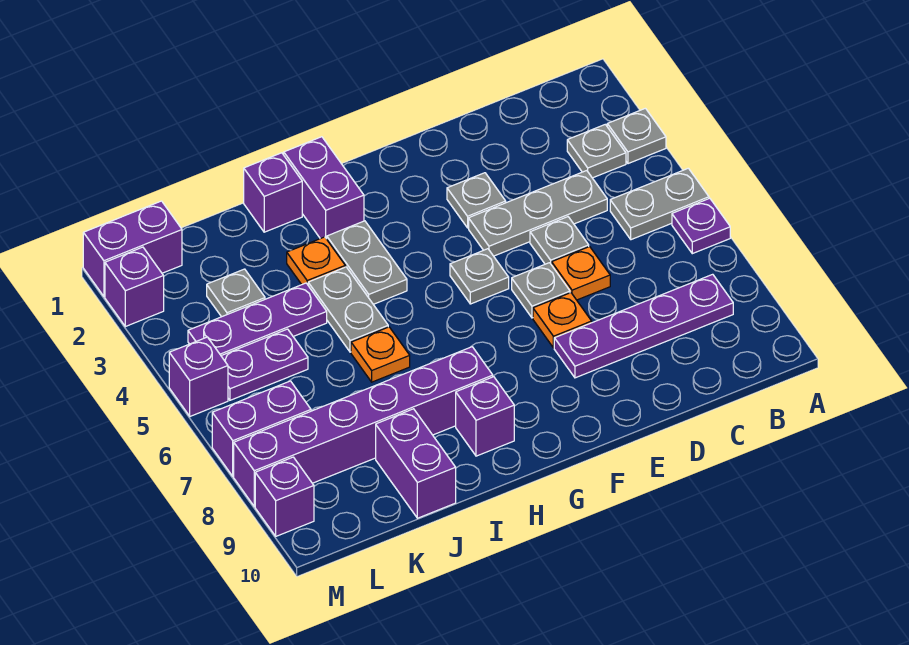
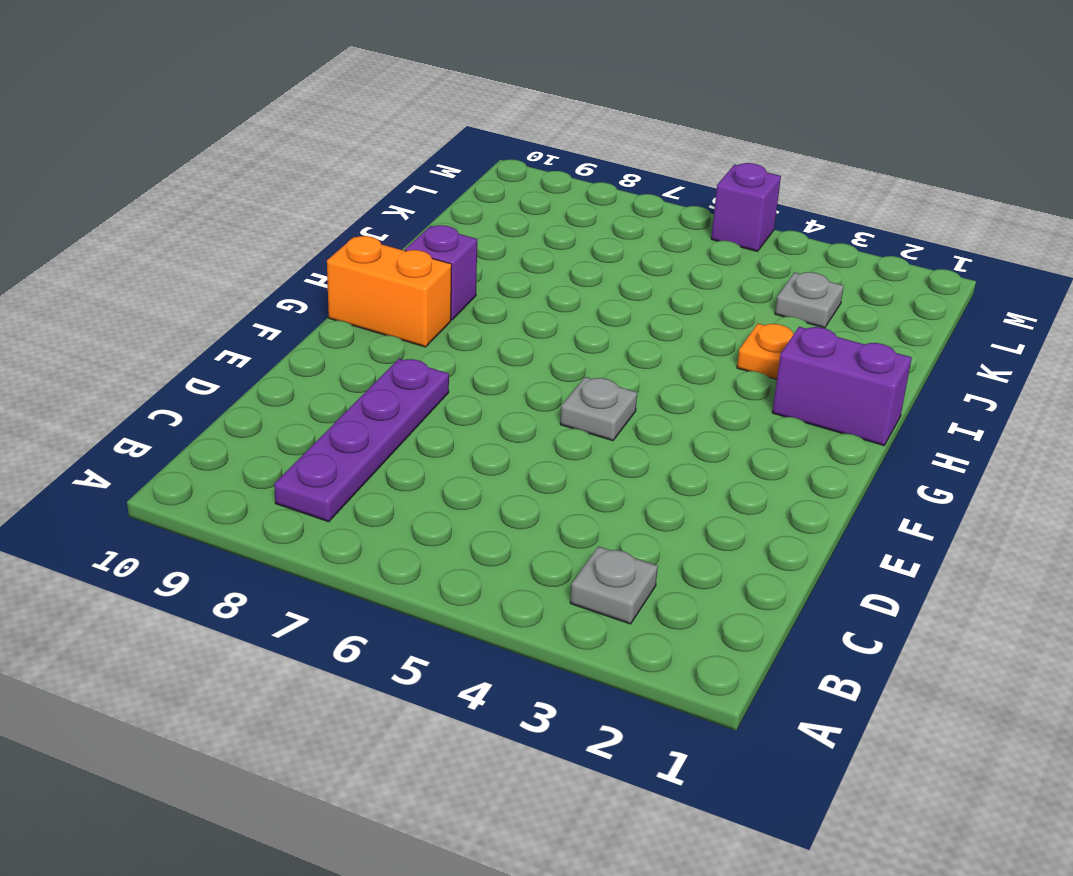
orange brick G9:G10 level 1 -> none
none -> grey plate A3 level 1
none -> grey plate A5:B5 level 1
none -> purple plate A6 level 1

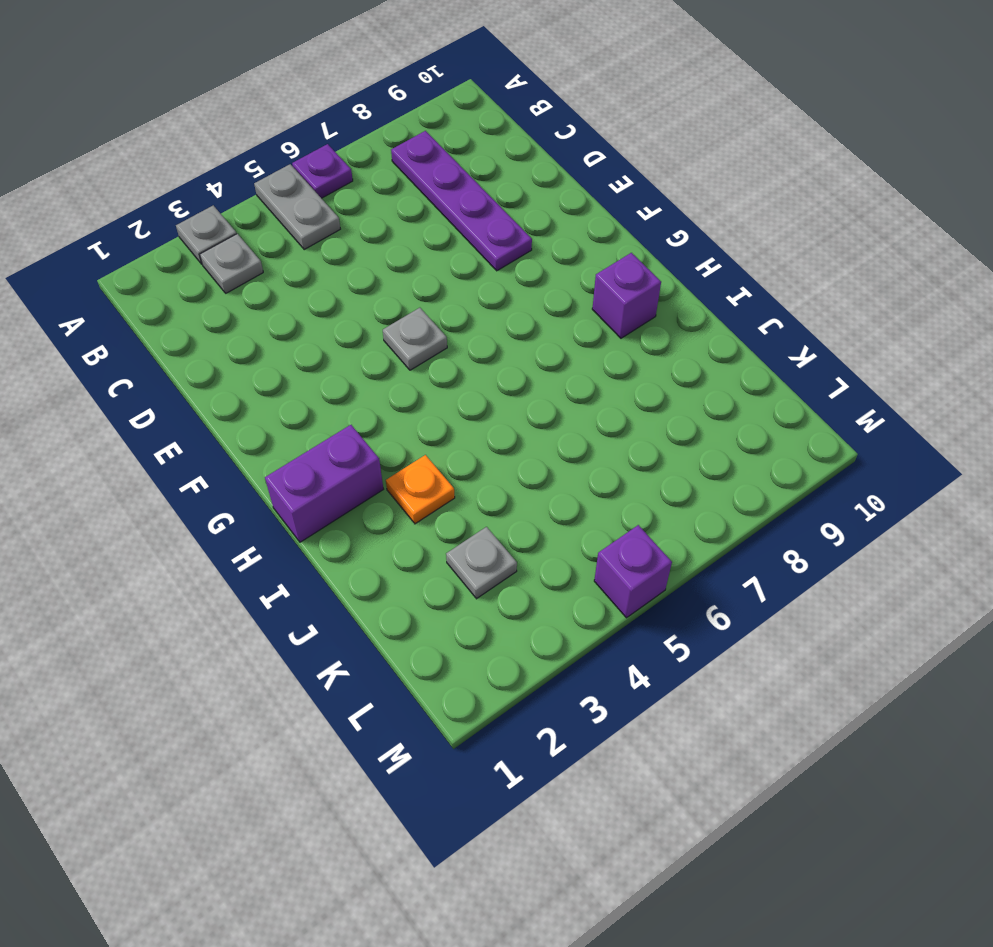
none -> grey plate C4:E4 level 1
none -> grey plate D5 level 1
none -> orange plate D6 level 1

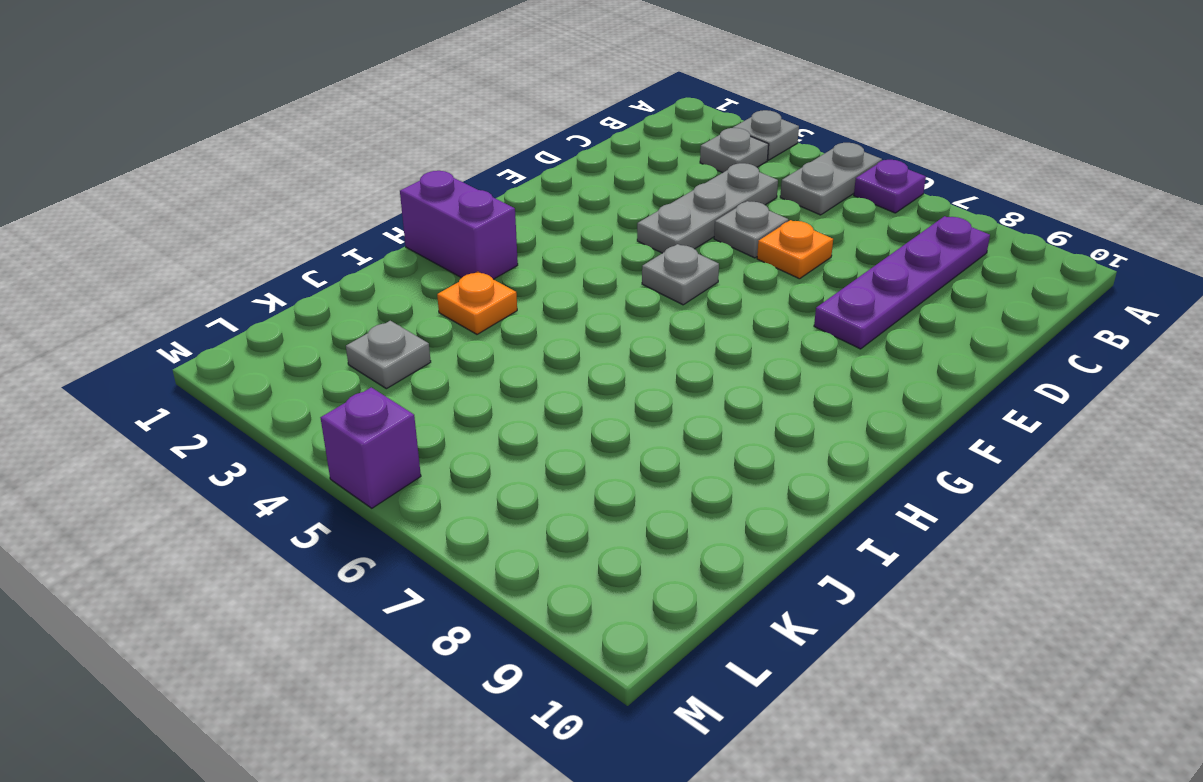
none -> grey plate E3 level 1
none -> grey plate E6 level 1
none -> orange plate E7 level 1

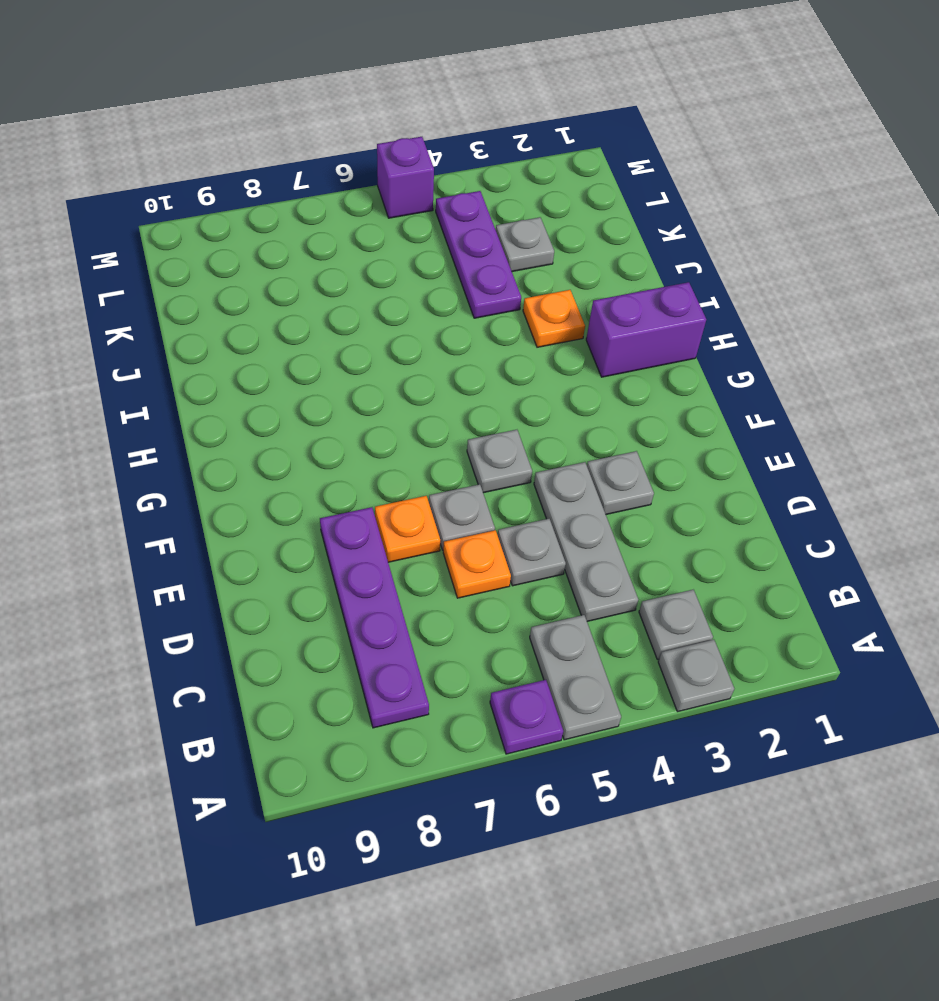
none -> grey plate H3:H4 level 1
none -> purple brick H8:M8 level 1
none -> purple brick H9 level 1

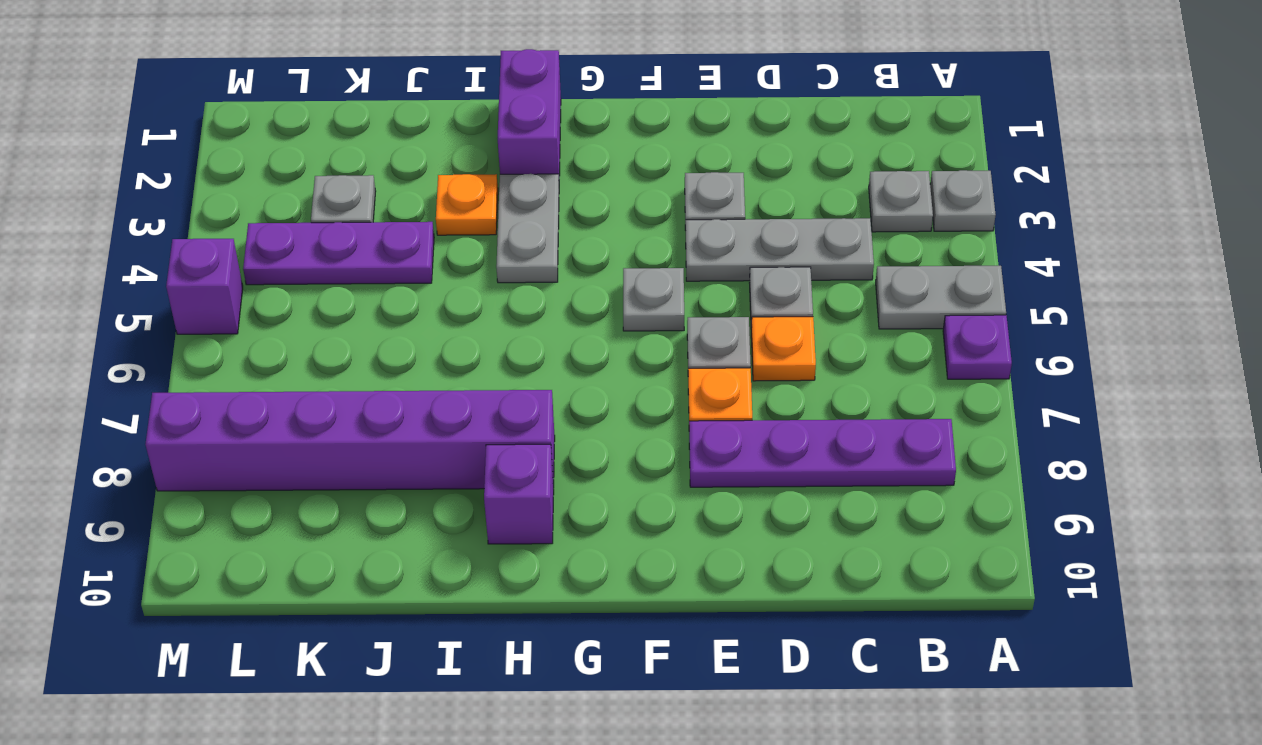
none -> purple brick I1 level 1
none -> grey plate I4:I5 level 1
none -> orange plate I6 level 1

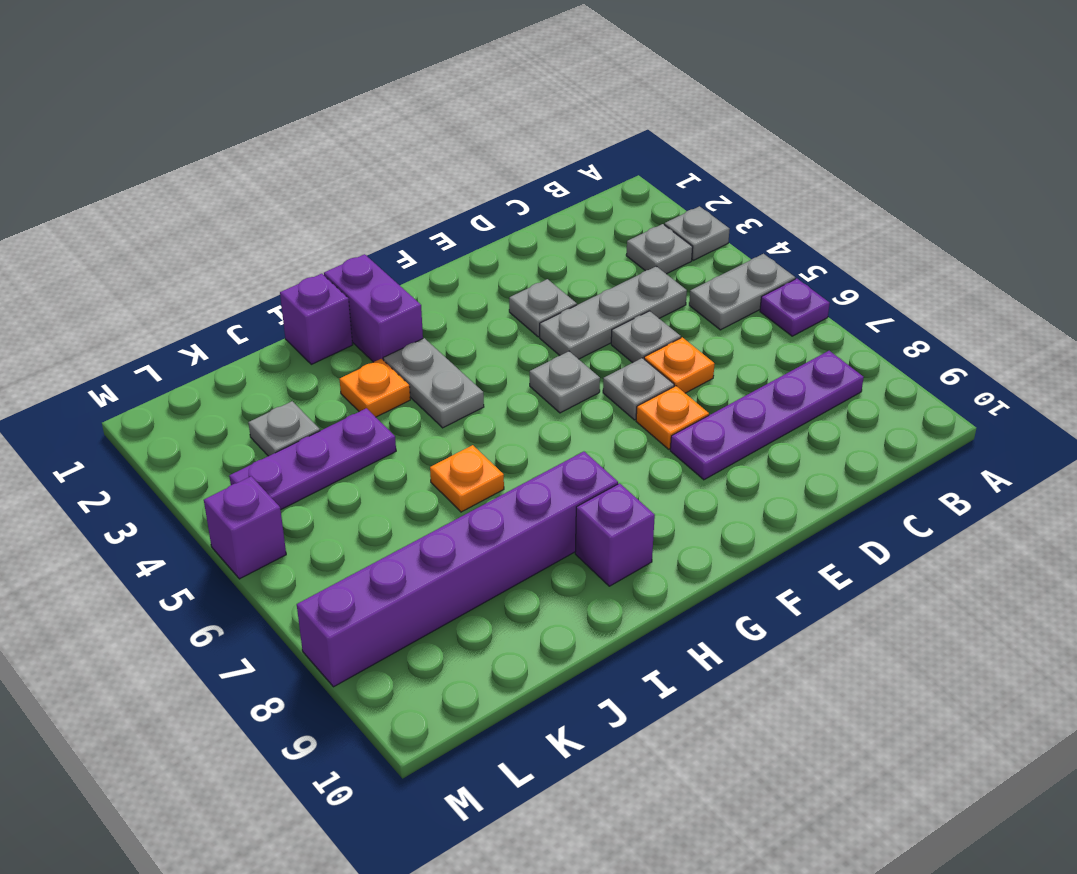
none -> grey plate I4:I5 level 1
none -> purple brick J9:J10 level 1
none -> purple plate K5:L5 level 1

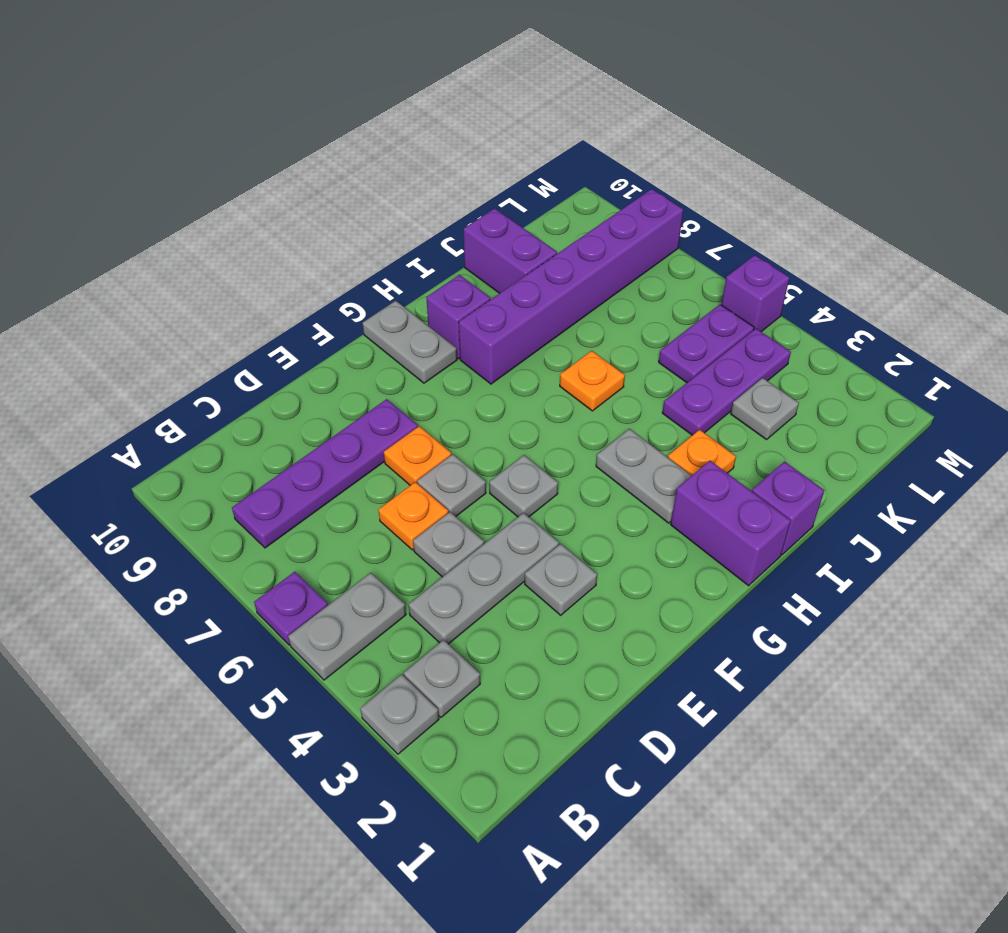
grey plate G9:G10 level 1 -> grey plate I4:I5 level 1
none -> purple brick L1:M1 level 1
none -> purple brick L7:M7 level 1
none -> purple brick M2 level 1

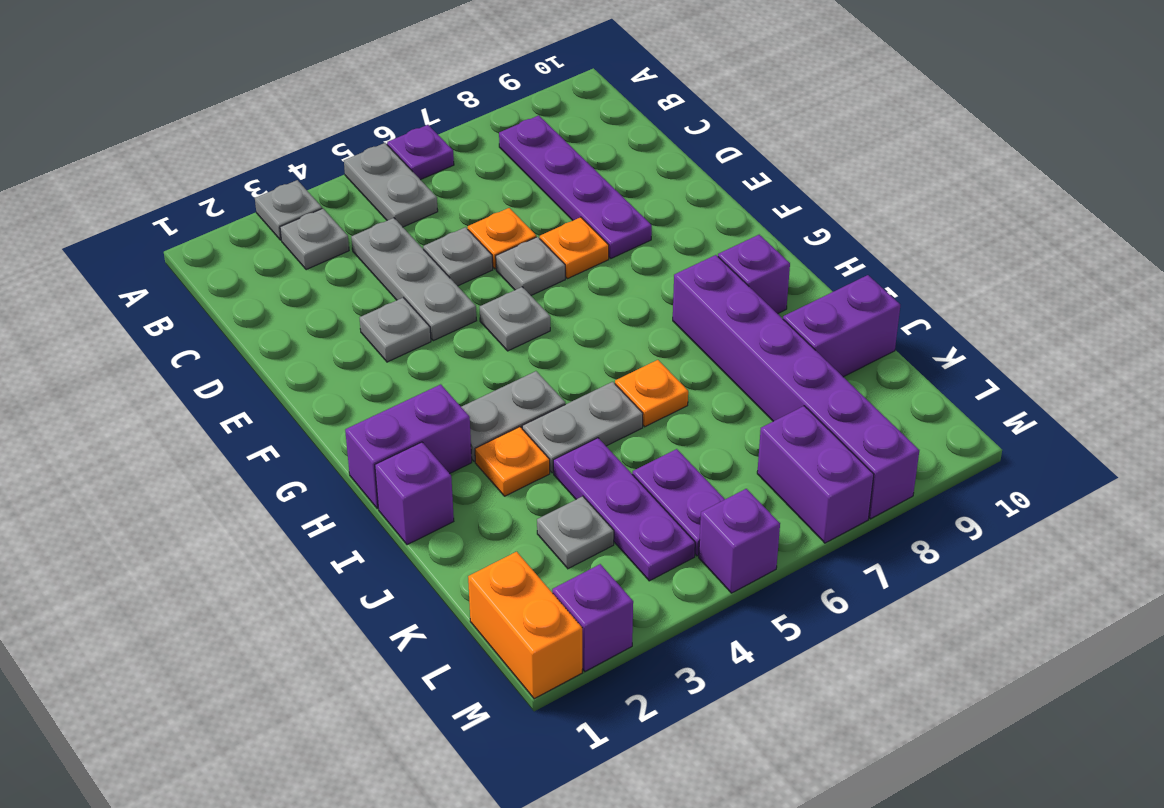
orange brick L1:M1 level 1 -> purple brick L1:M1 level 1
none -> purple brick M9 level 1

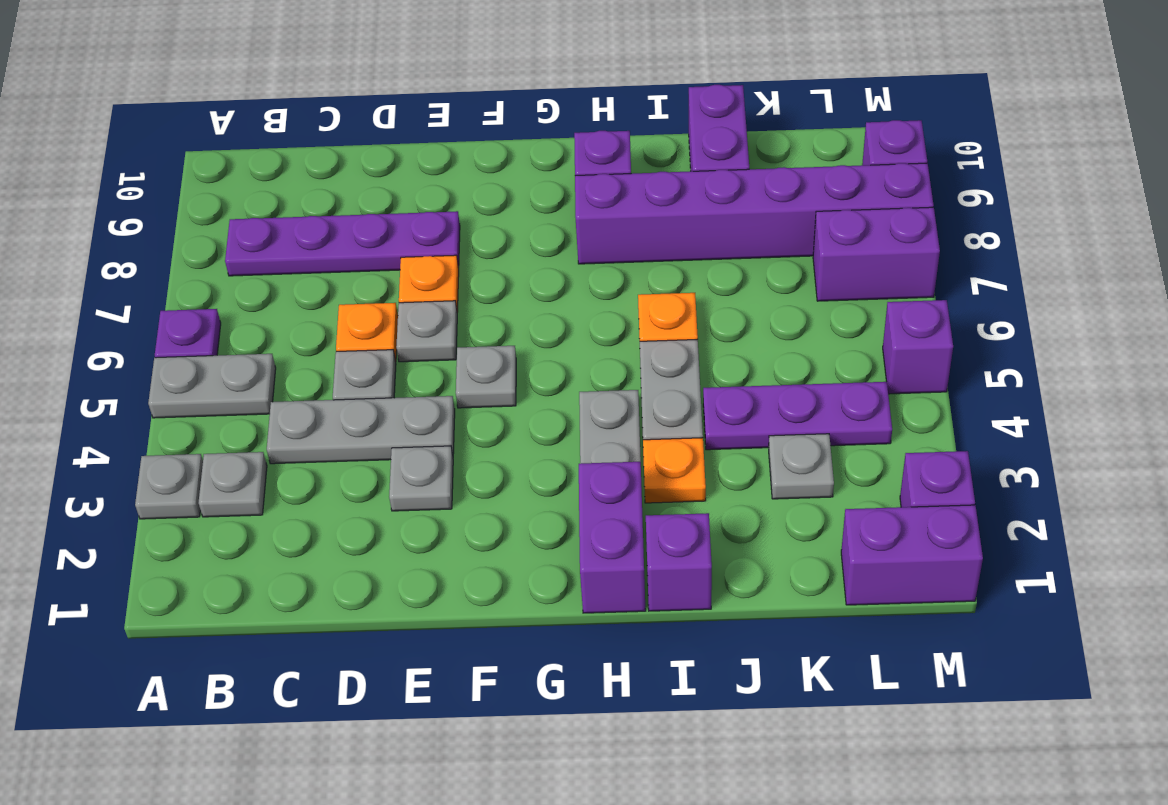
none -> purple plate K5:L5 level 1

